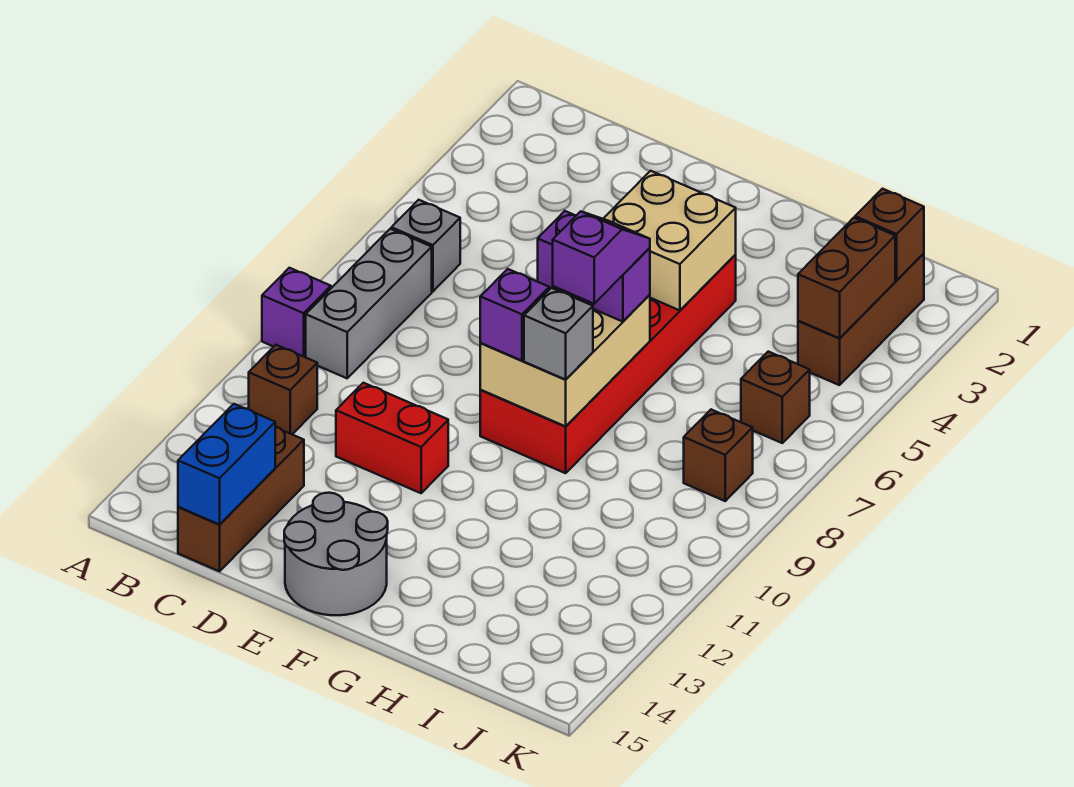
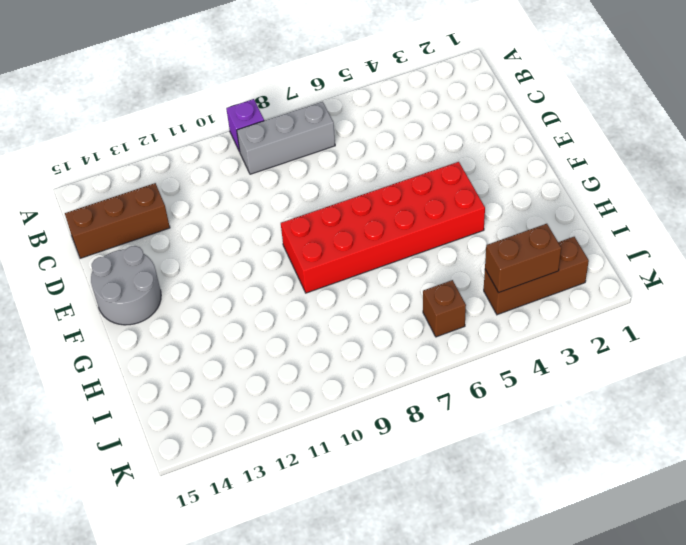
none -> grey brick B6 level 1
none -> brown brick B11 level 1
none -> red brick D11:E11 level 1

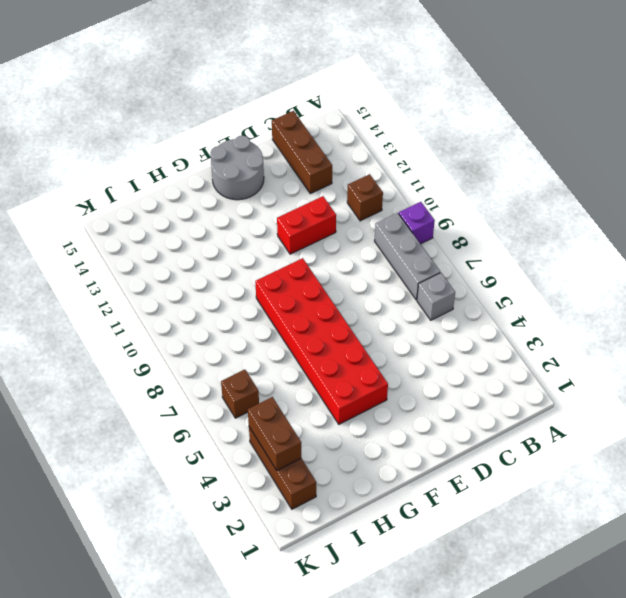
none -> brown brick J8 level 1
none -> blue brick C14:C15 level 2
none -> tan brick F4:G5 level 2

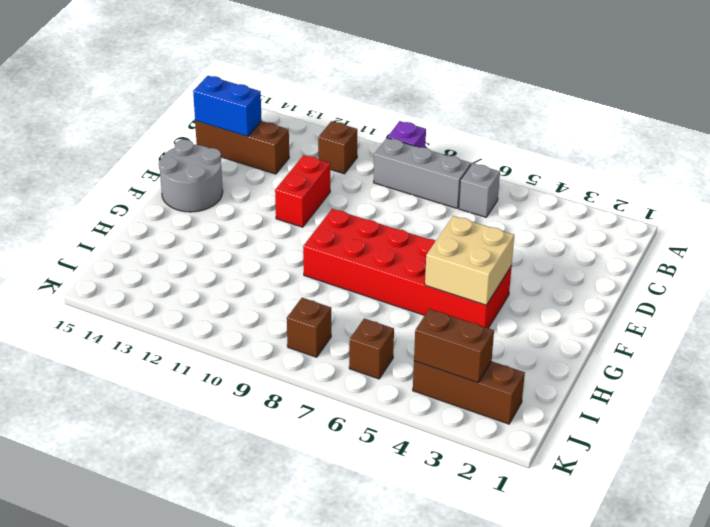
none -> tan brick F7:G9 level 2
none -> brown brick J2 level 2
none -> purple brick F7:G7 level 3

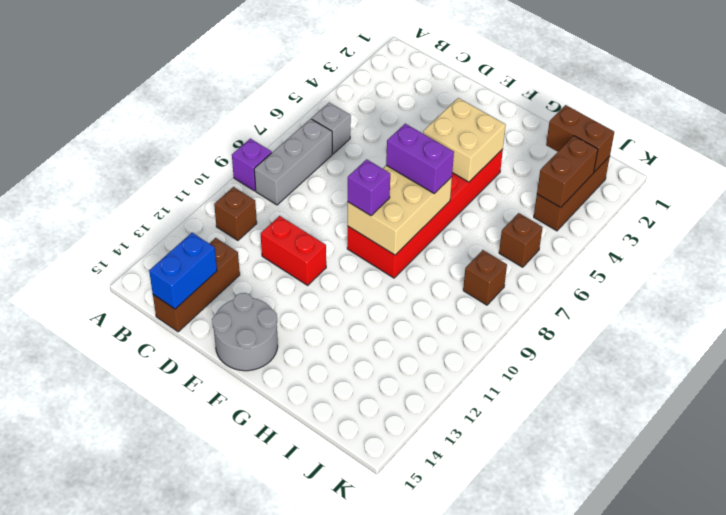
brown brick I2:J2 level 2 -> brown brick J2 level 2
none -> grey brick G9 level 3
none -> purple slope G7:G8 level 4 top 8

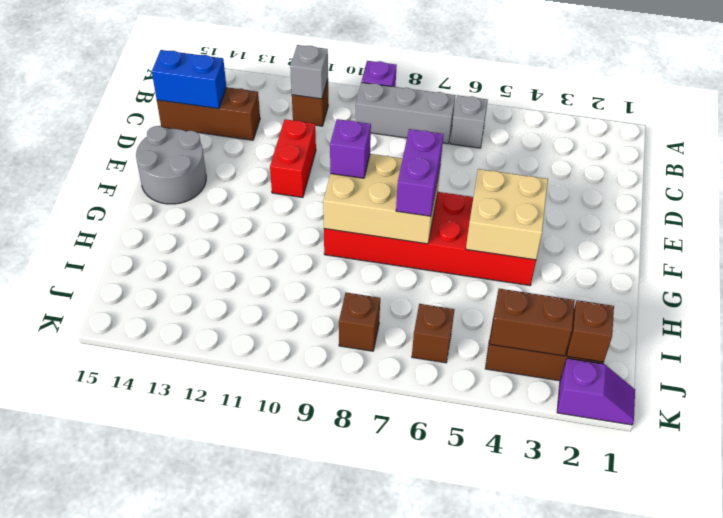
grey brick B11 level 2 -> grey brick G9 level 3
purple slope K1:K2 level 1 top 2 -> purple slope G7:G8 level 4 top 8

